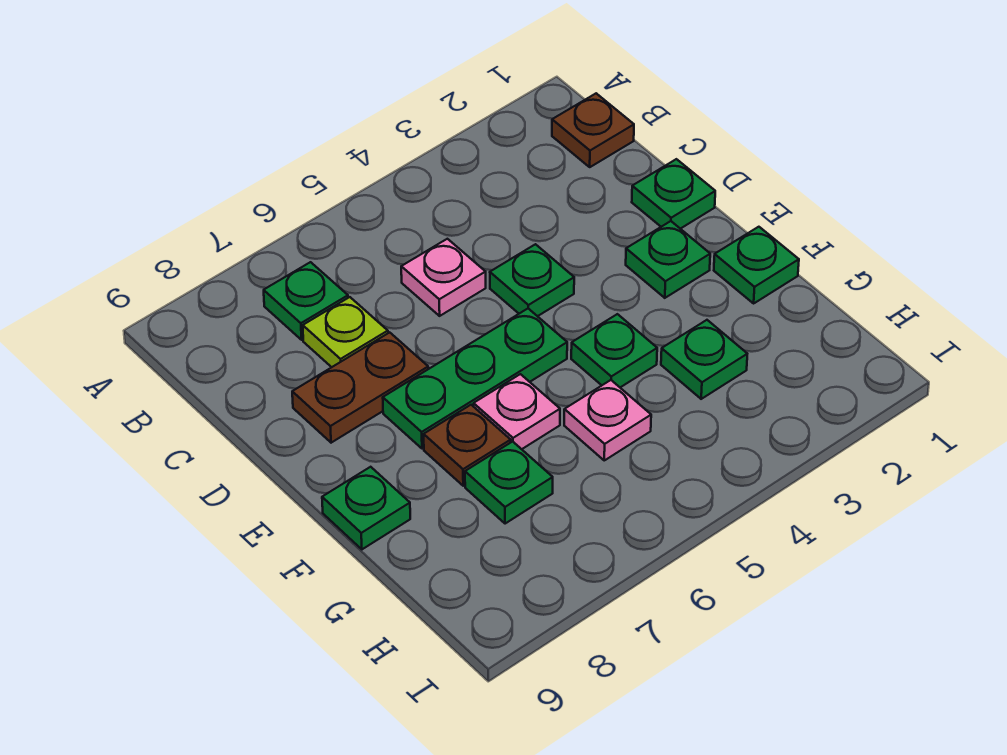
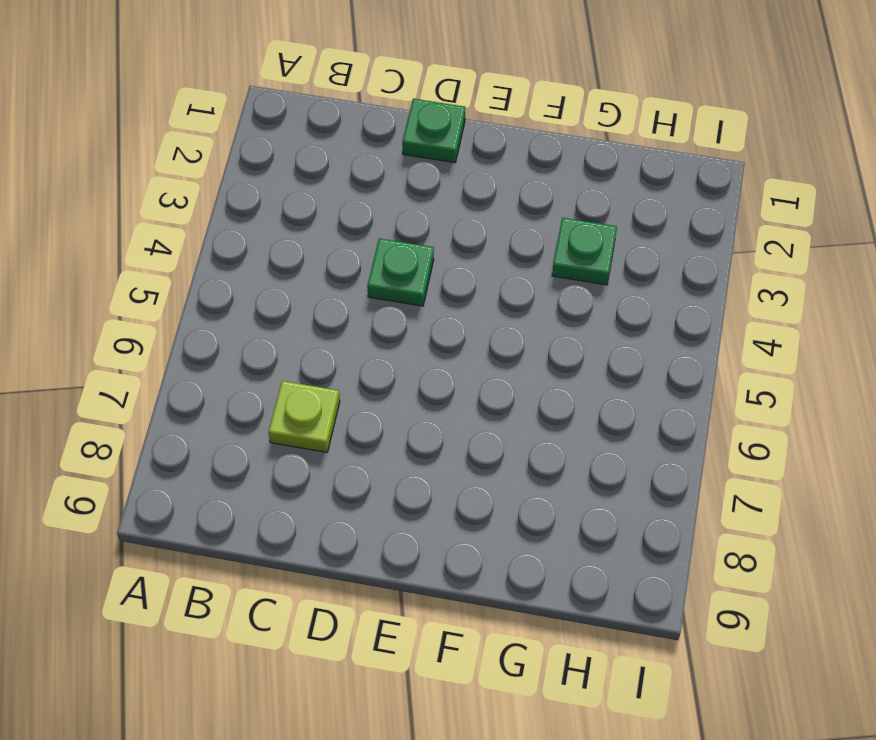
none -> brown plate B1 level 1
none -> green plate B7 level 1
none -> pink plate C5 level 1

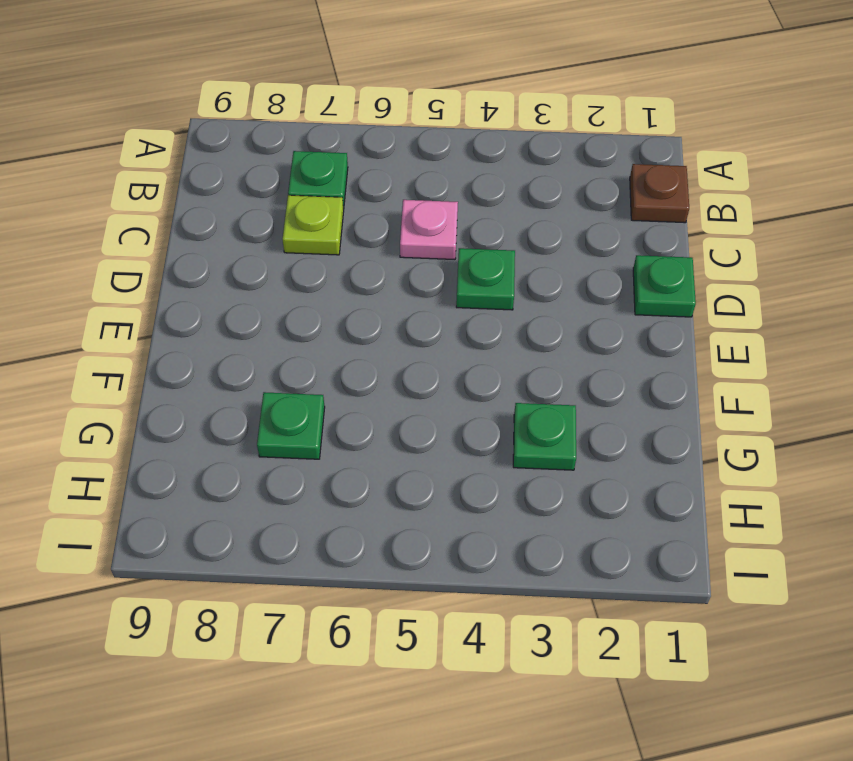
none -> brown plate D7:D8 level 1
none -> green plate E2 level 1
none -> green plate E5:E7 level 1

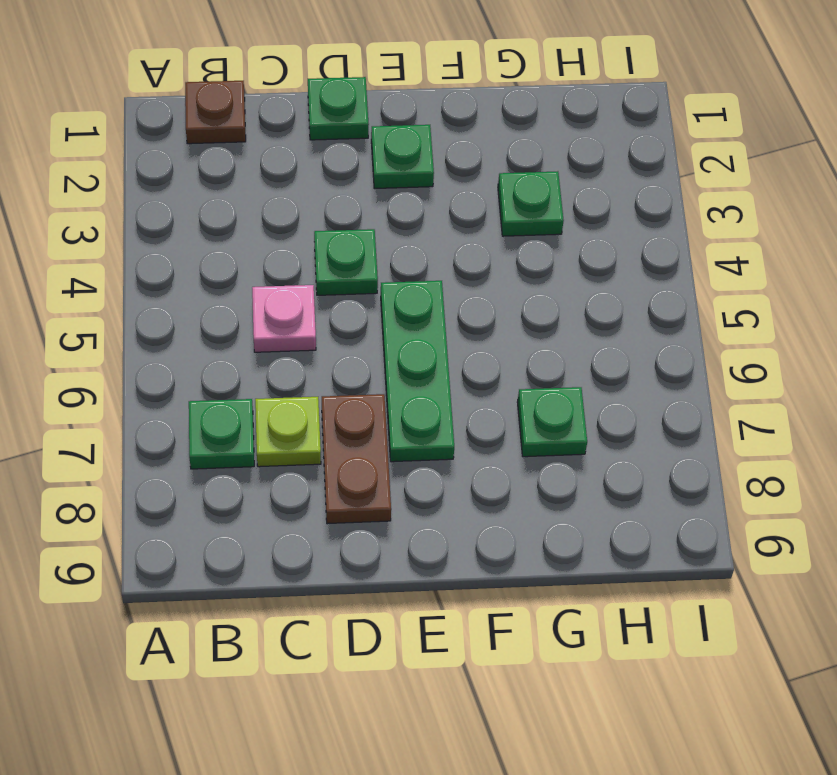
none -> green plate F1 level 1
none -> green plate F4 level 1
none -> pink plate F6 level 1

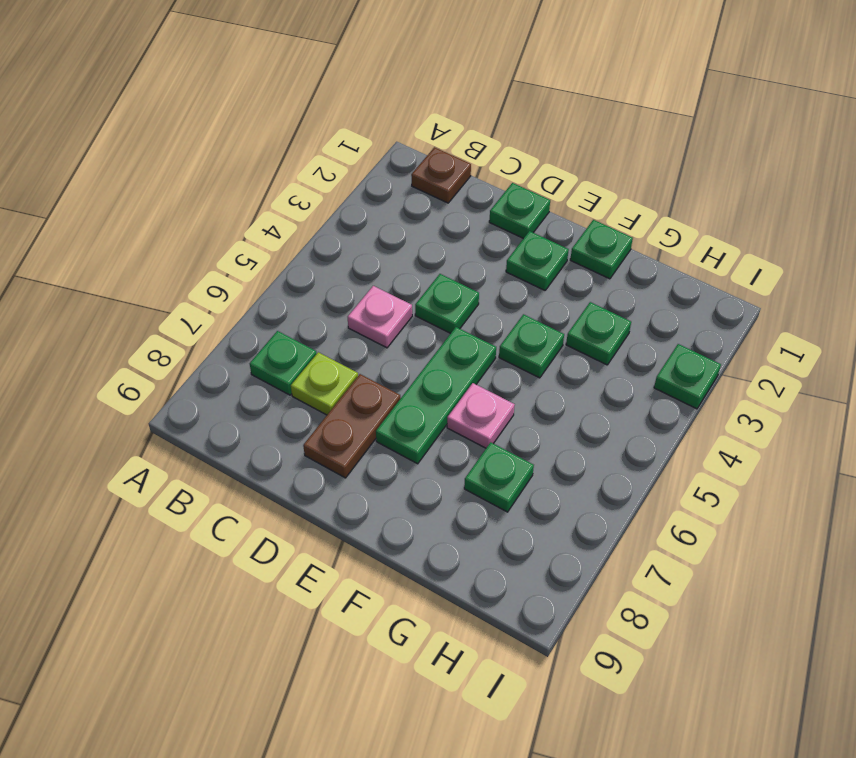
green plate I3 level 1 -> green plate F9 level 1
none -> brown plate F7 level 1
none -> pink plate G5 level 1

